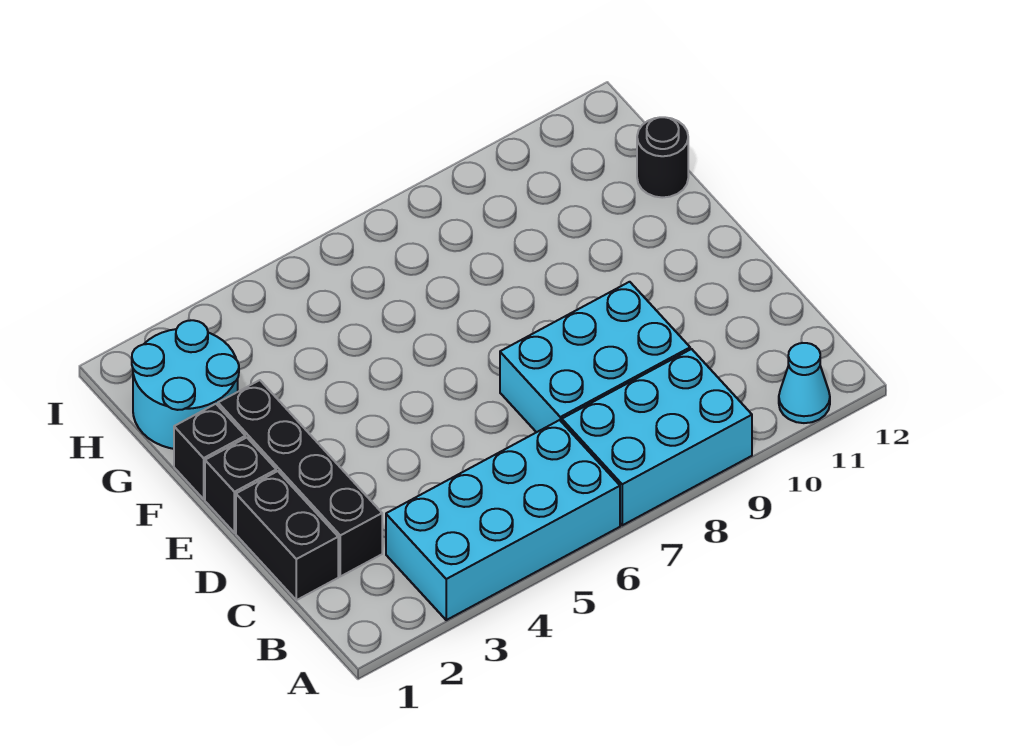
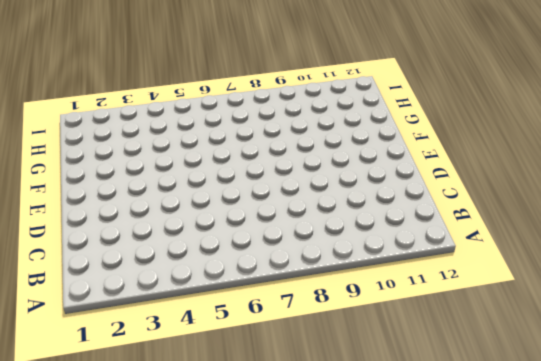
none -> cyan brick A3:B6 level 1
none -> cyan brick A7:B9 level 1

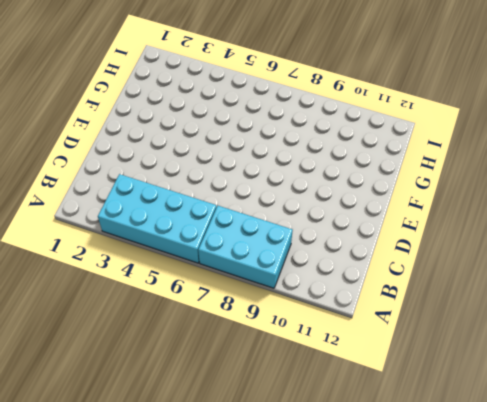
none -> cyan cone A11 level 1
none -> black brick C1:D1 level 1

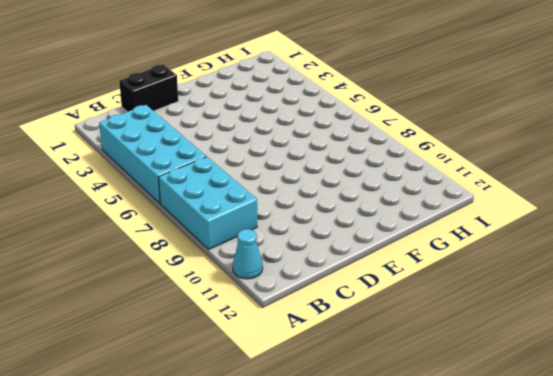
none -> black brick C2:F2 level 1
none -> cyan brick C7:D9 level 1

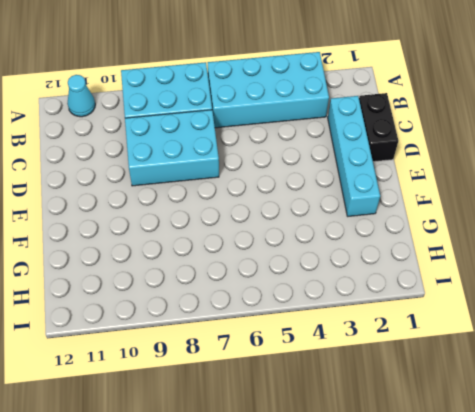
cyan brick C2:F2 level 1 -> black brick C2:F2 level 1
none -> black brick E1 level 1
none -> black brick F1 level 1

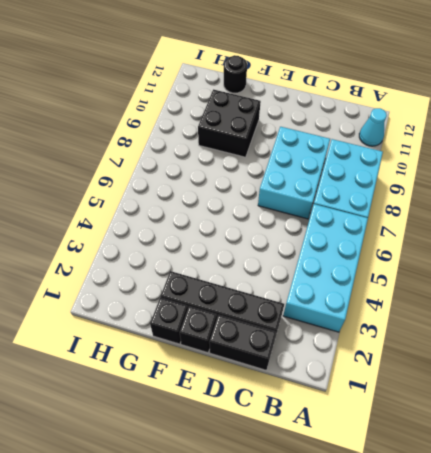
black brick F9:G10 level 1 -> none
none -> cyan round brick G1:H2 level 1

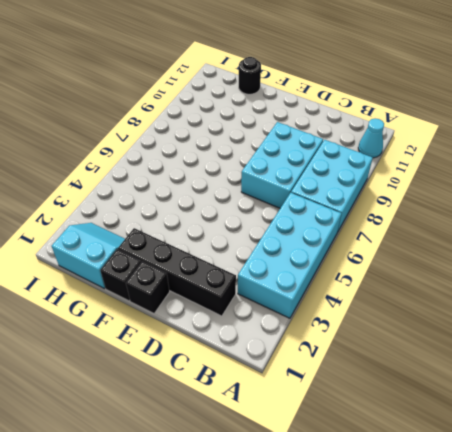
cyan slope G1:H2 level 1 top 1 -> cyan round brick G1:H2 level 1
none -> black brick C1:D1 level 1

